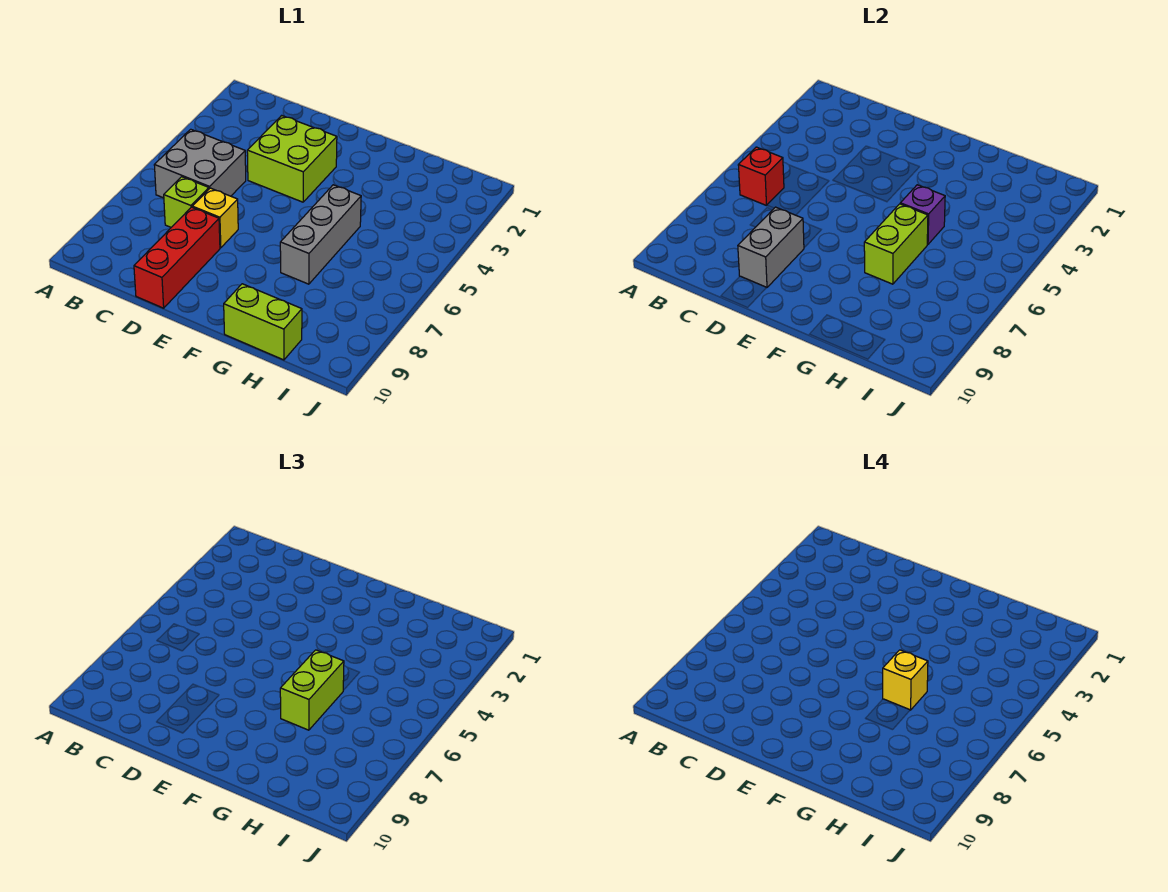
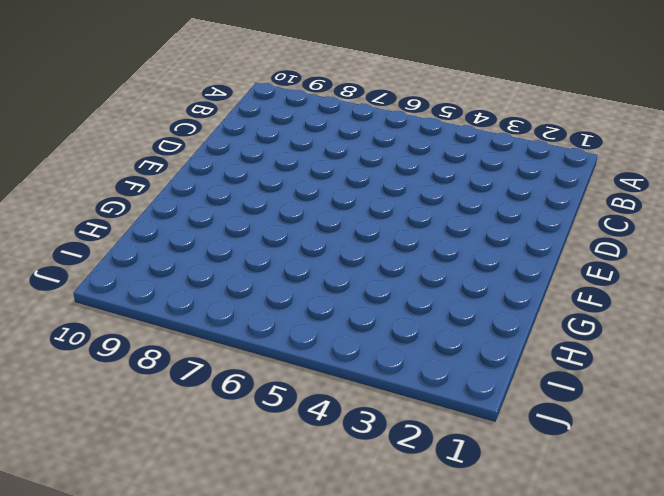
none -> grey brick B5:C6 level 1
none -> lime brick C7 level 1
none -> lime brick D3:E4 level 1

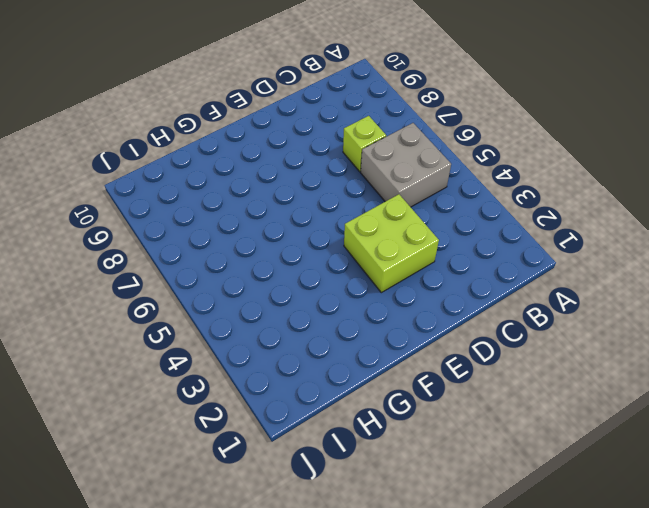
none -> yellow brick D7 level 1
none -> red brick D8:D10 level 1
none -> grey brick G5:G7 level 1

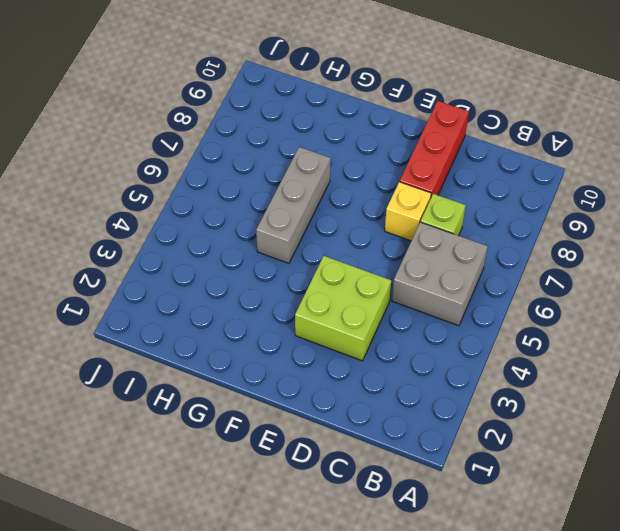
none -> lime brick G10:H10 level 1
none -> red brick B6 level 2
none -> grey brick D8:D9 level 2

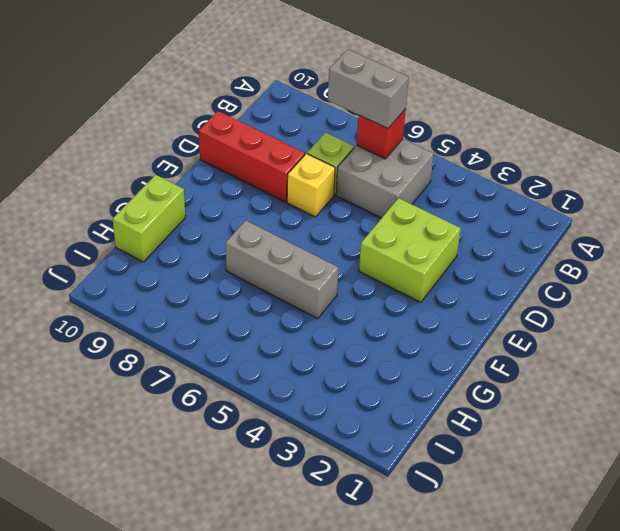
grey brick B6:B7 level 3 -> grey brick D8:D9 level 2
none -> purple brick G5 level 2
none -> lime brick G6:G7 level 2
none -> lime brick G6:G7 level 3

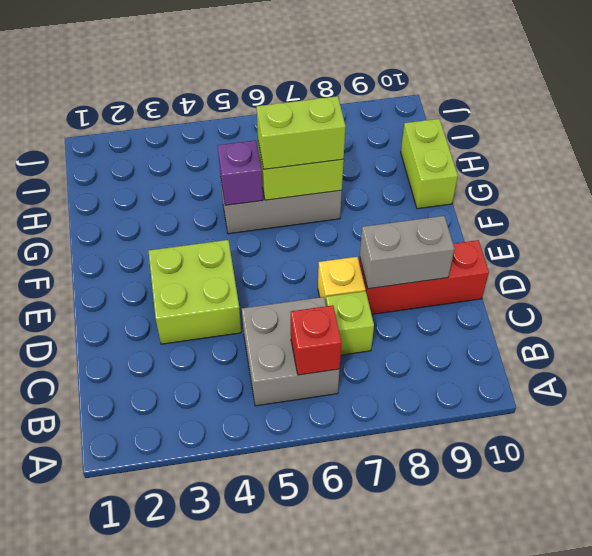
none -> yellow brick G6 level 4

